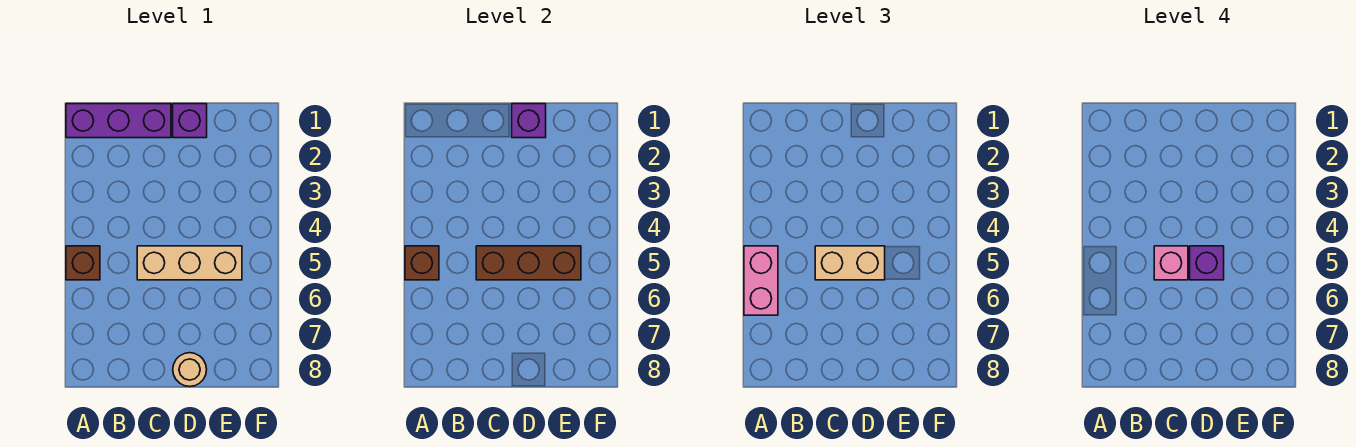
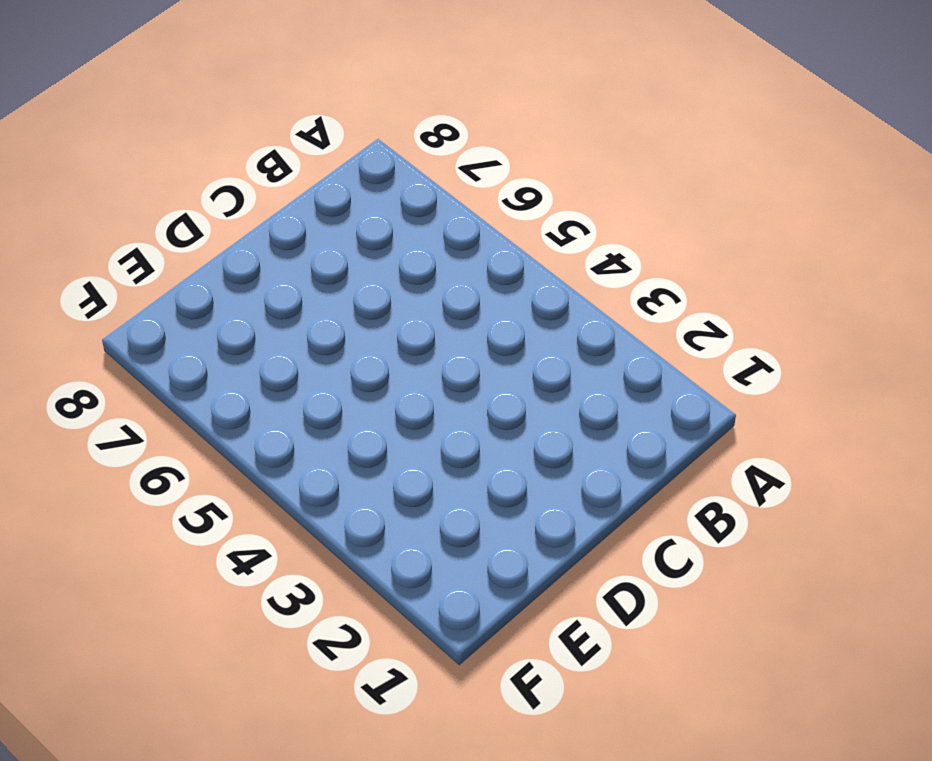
none -> purple brick A1:C1 level 1
none -> brown brick A5 level 1
none -> tan brick C5:E5 level 1

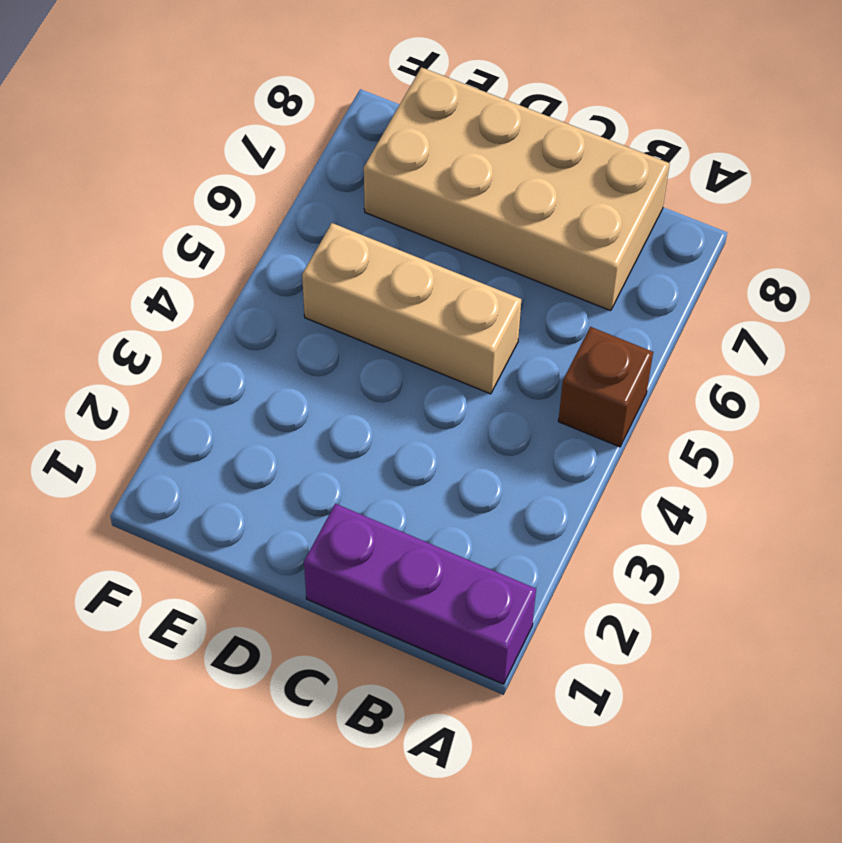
tan brick B7:E8 level 1 -> tan round brick D8 level 1
none -> purple brick D1 level 1
none -> brown brick A5 level 2
none -> brown brick C5:E5 level 2

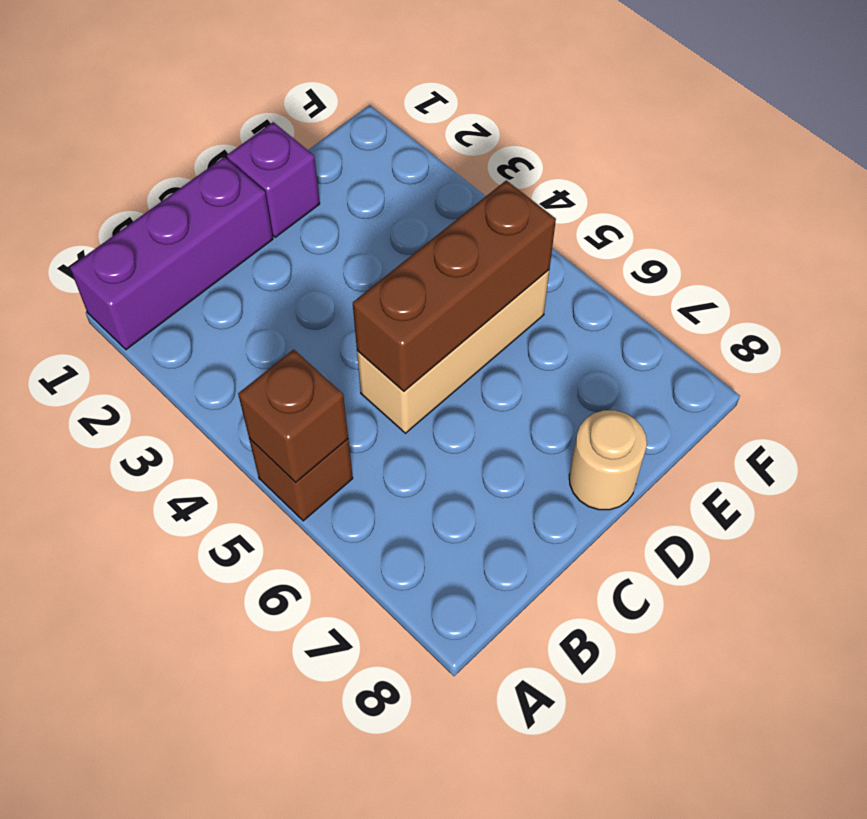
none -> purple brick D1 level 2
none -> pink brick A5:A6 level 3
none -> tan brick C5:D5 level 3

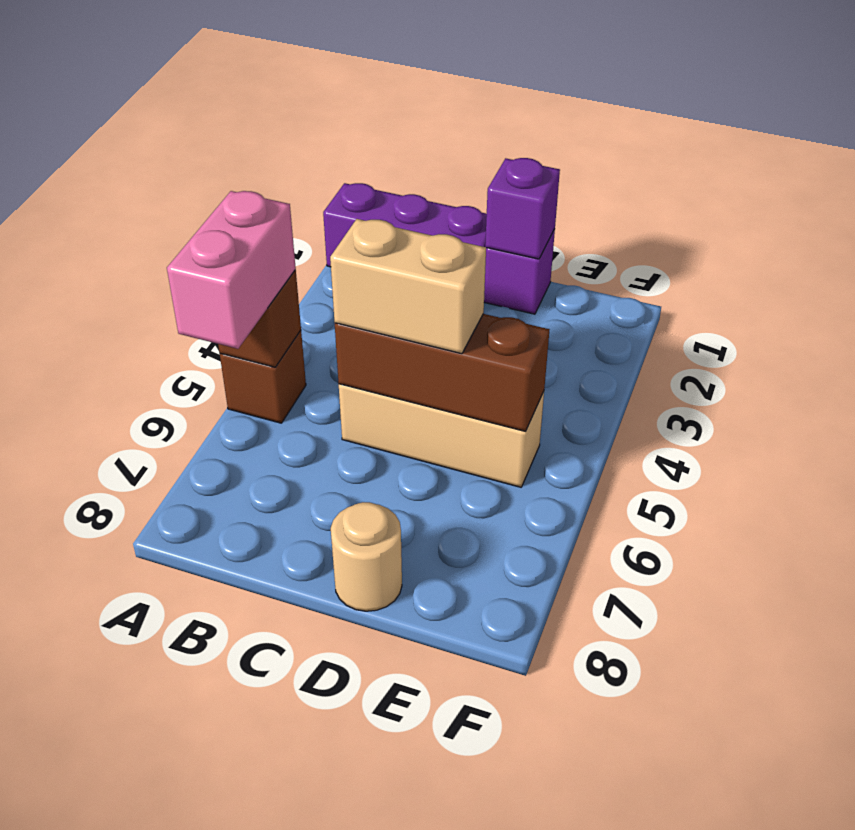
none -> pink brick C5 level 4
none -> purple brick D5 level 4

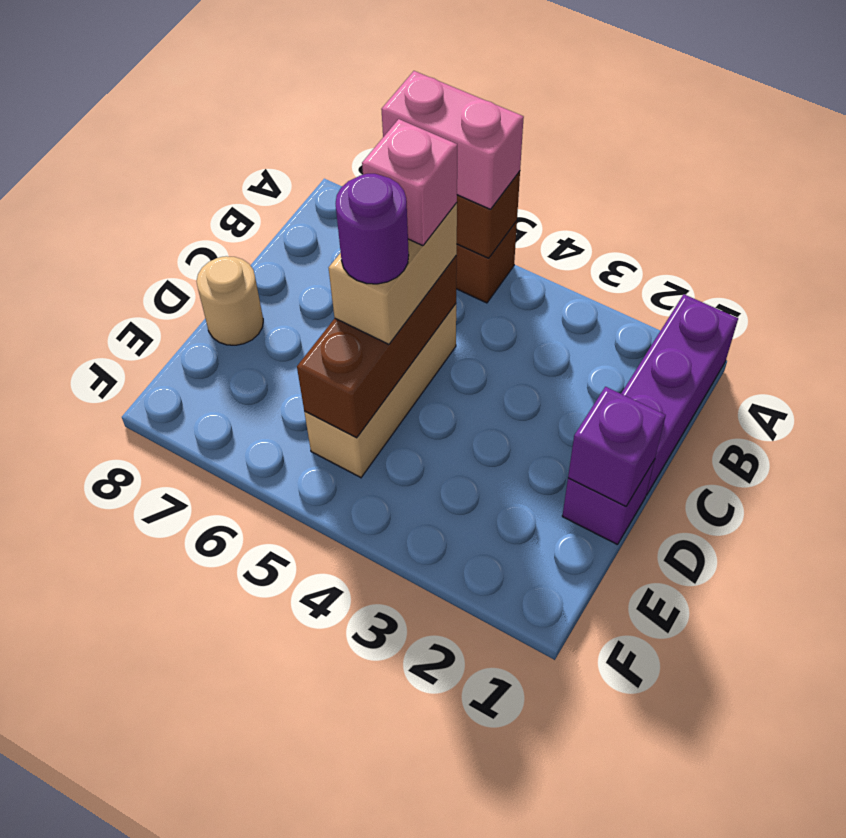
purple round brick D5 level 4 -> purple brick D5 level 4

